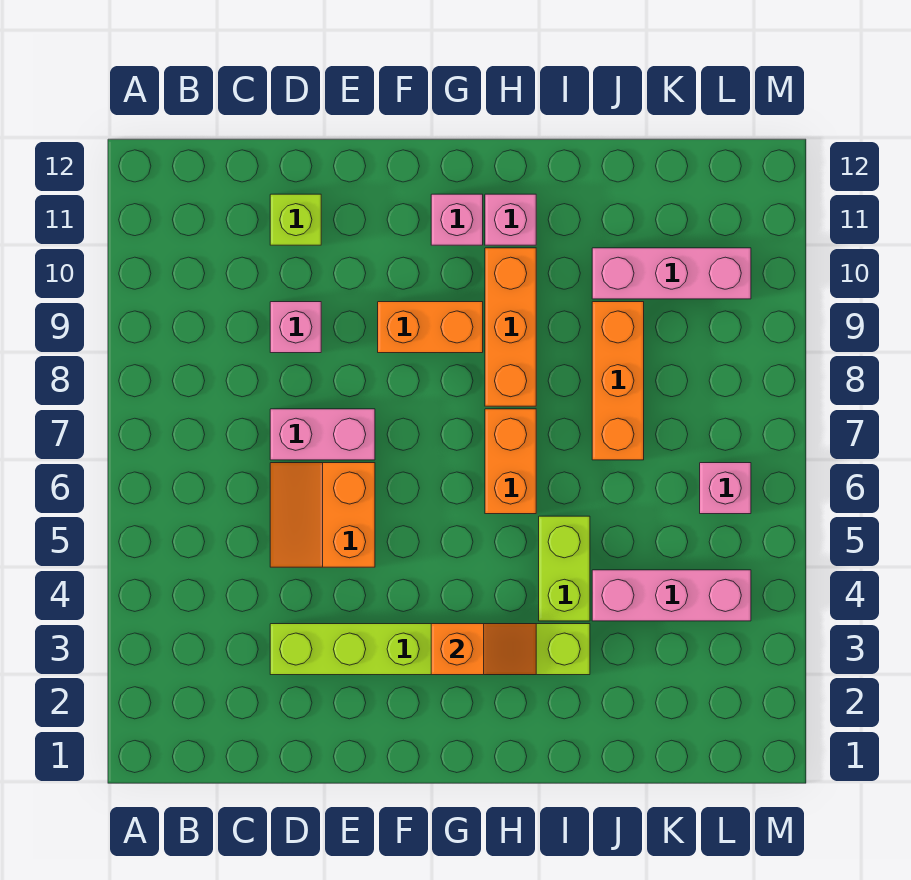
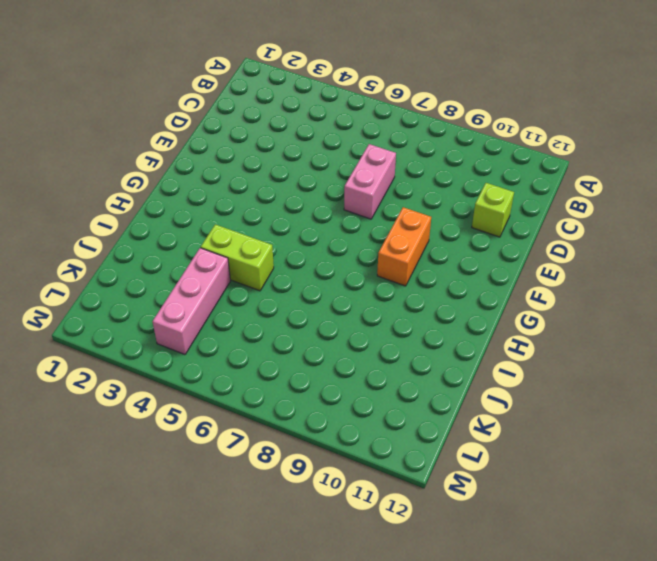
none -> lime brick D3:I3 level 1
none -> orange slope D5:E6 level 1 top E
none -> pink brick D9 level 1

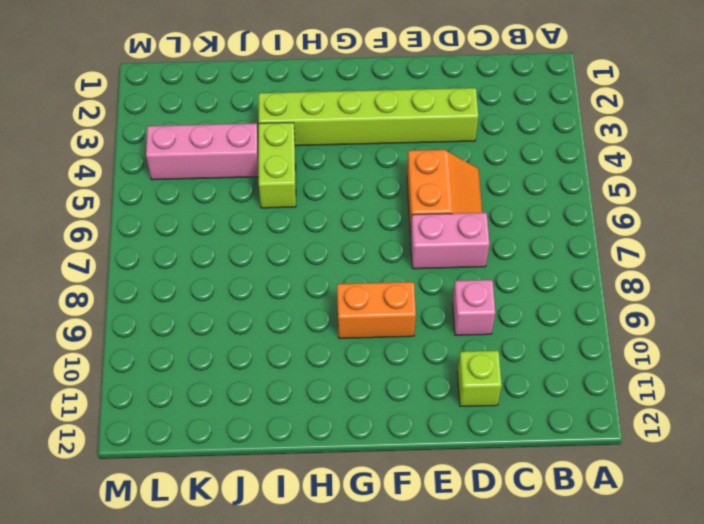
none -> pink brick G11 level 1
none -> orange brick H6:H7 level 1
none -> orange brick H8:H10 level 1

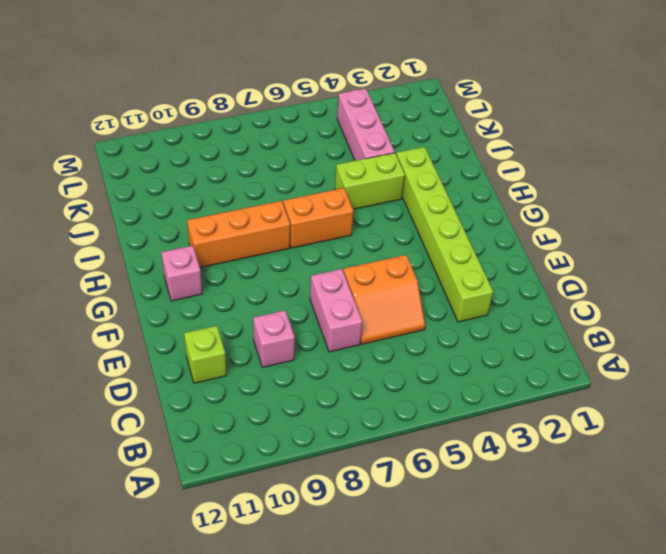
none -> orange brick F9:G9 level 1
none -> pink brick H11 level 1
none -> orange brick J7:J9 level 1

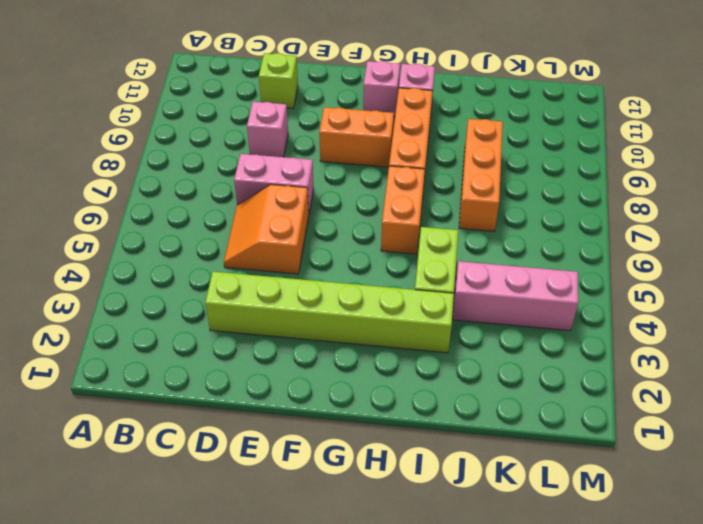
none -> pink brick J10:L10 level 1
none -> pink brick L6 level 1
none -> orange slope G3:H3 level 2 top G

